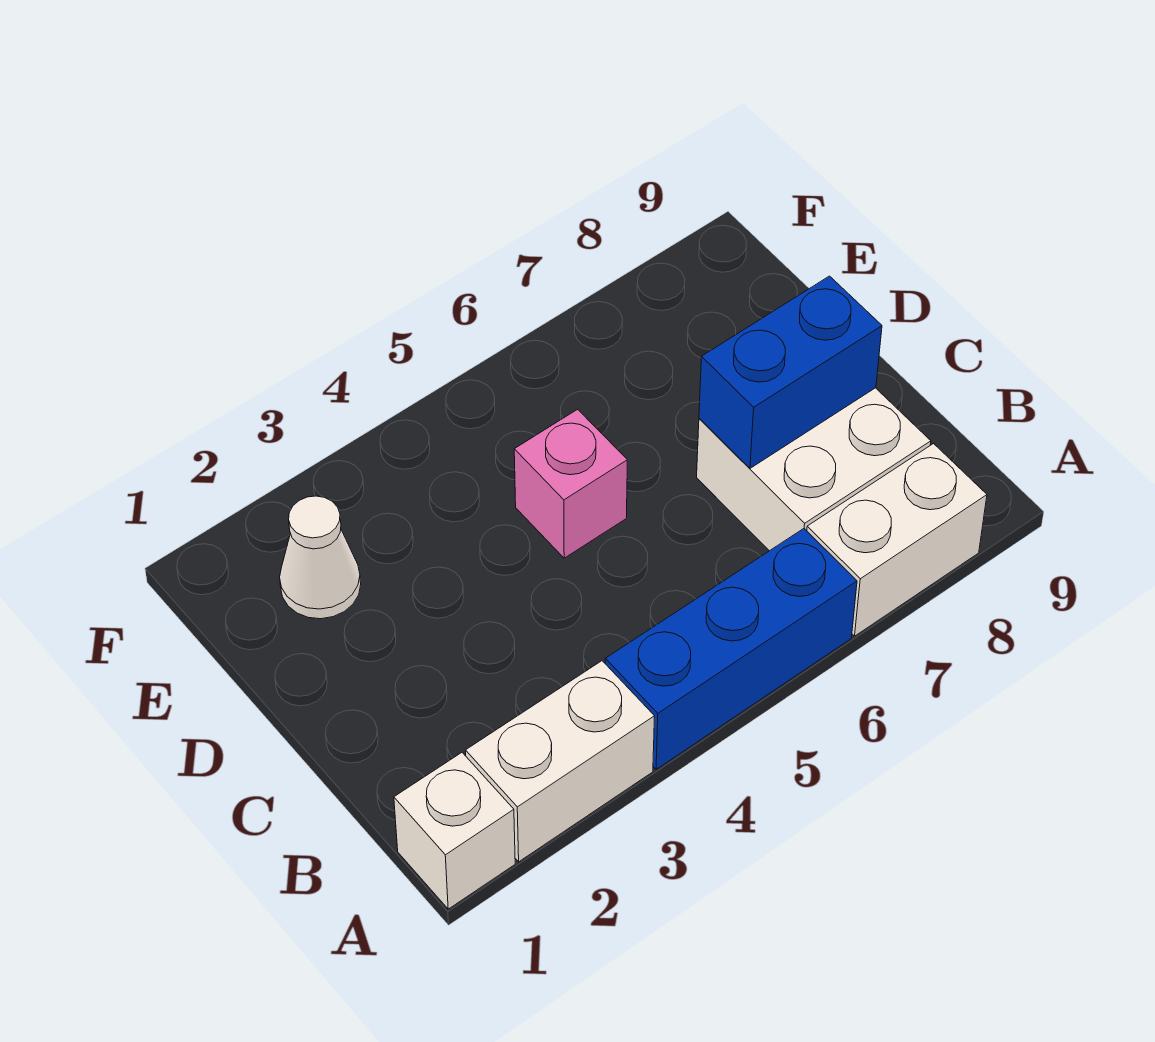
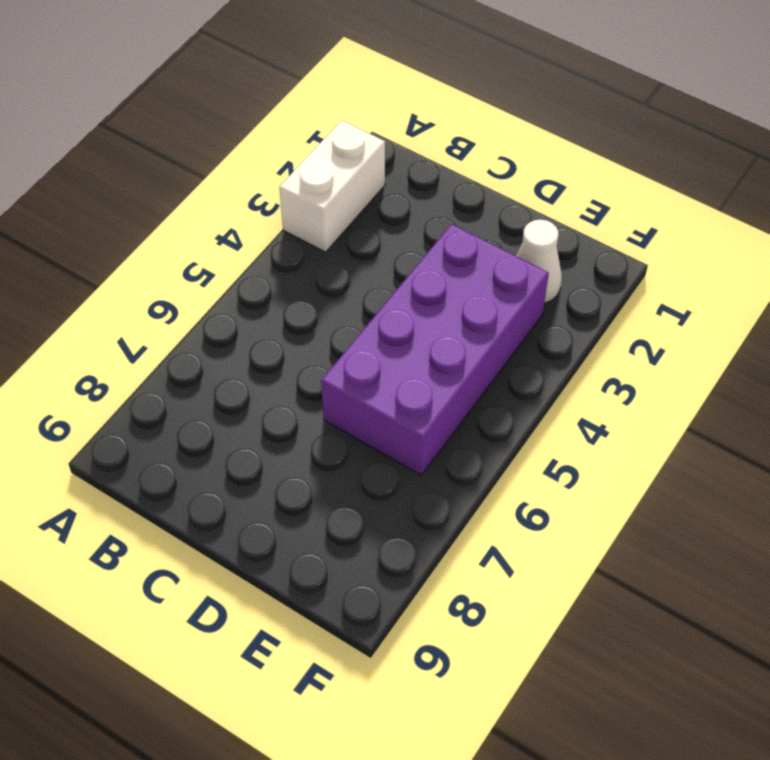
purple brick D3:E6 level 1 -> pink brick D5 level 1
none -> white brick A1 level 1
none -> blue brick A4:A6 level 1

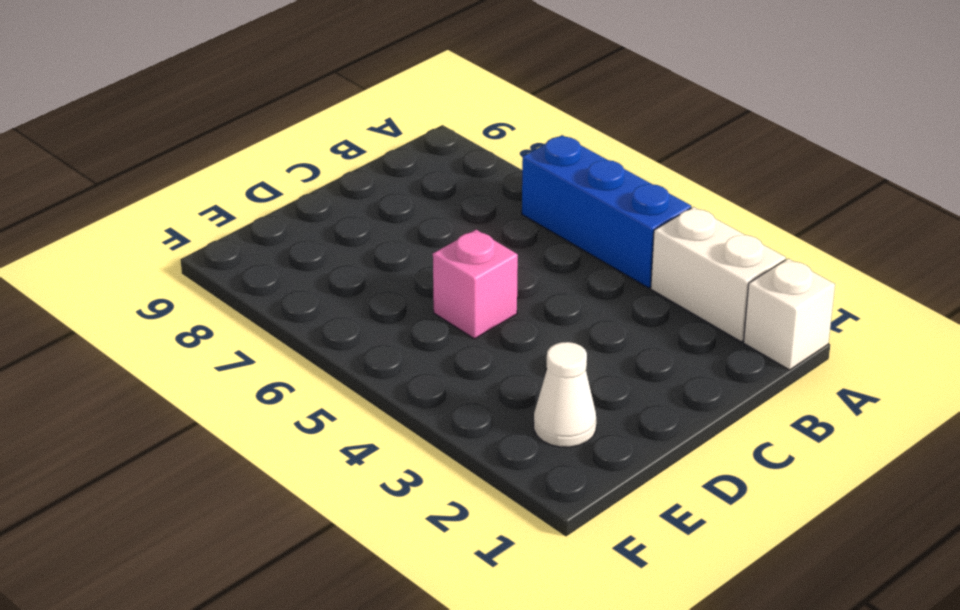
none -> white brick A7:A8 level 1
none -> white brick B7:C8 level 1

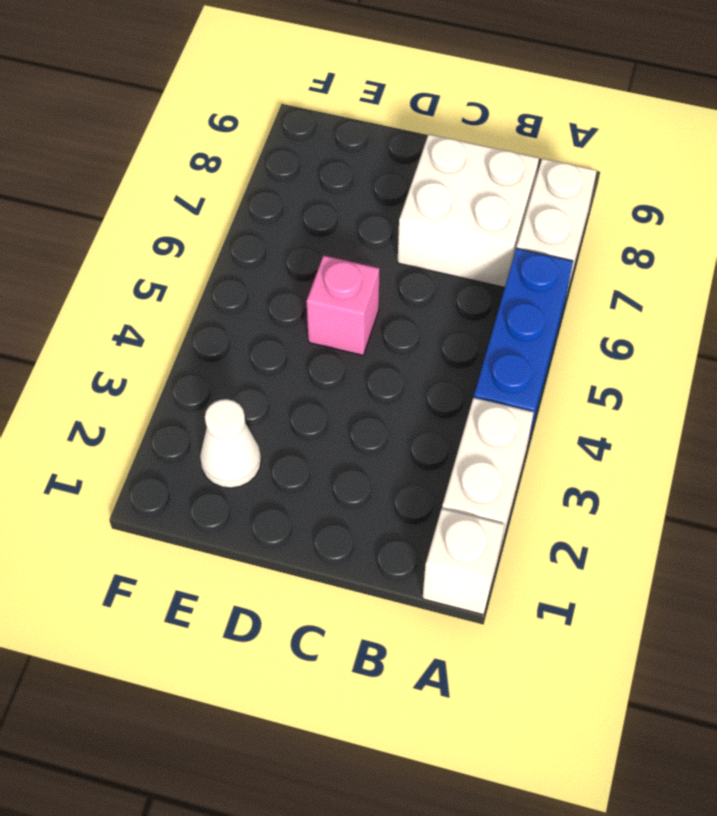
none -> blue brick C7:C8 level 2

